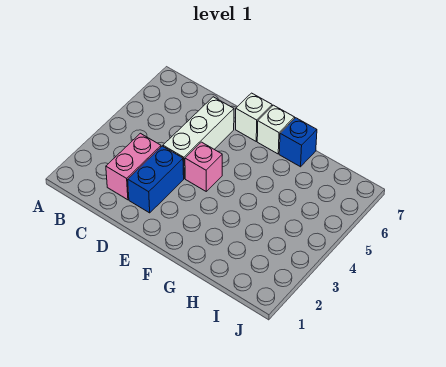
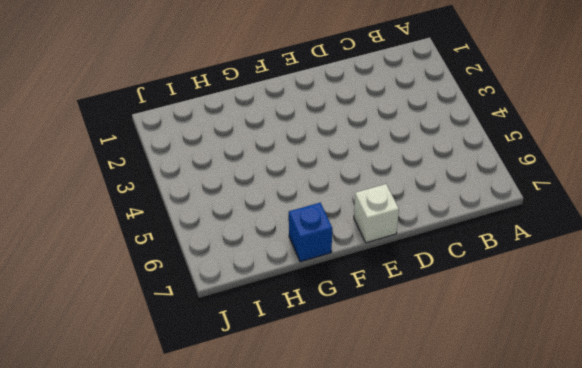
none -> pink brick C2:C3 level 1
none -> blue brick D2:D3 level 1

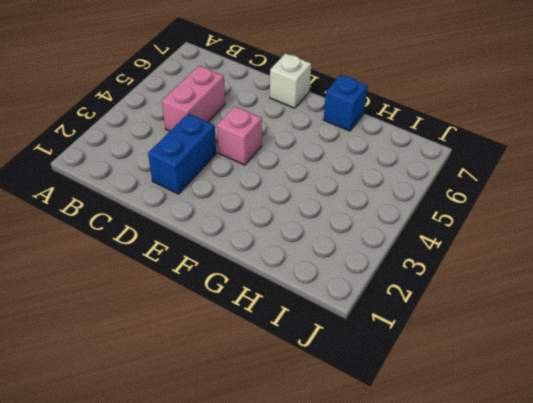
pink brick C4:C5 level 1 -> pink brick C2:C3 level 1
none -> white brick D4:D6 level 1
none -> white brick F7 level 1

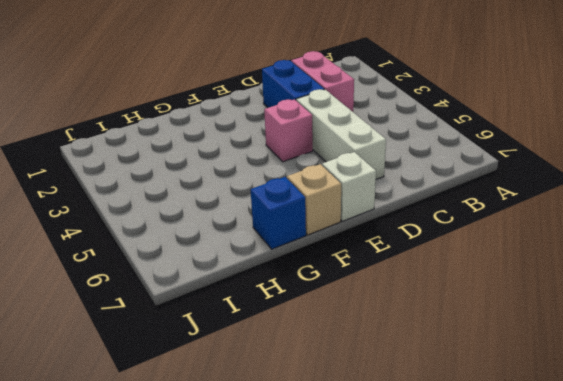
tan brick F7 level 1 -> white brick F7 level 1

